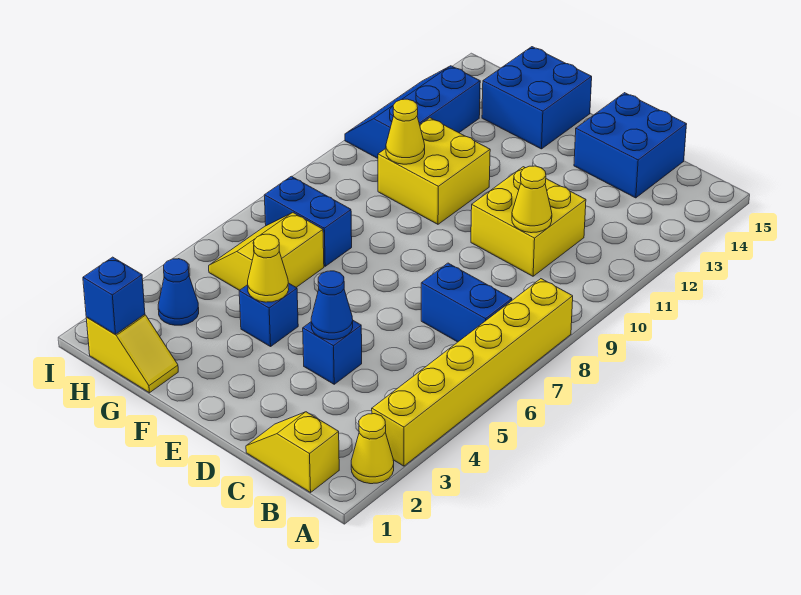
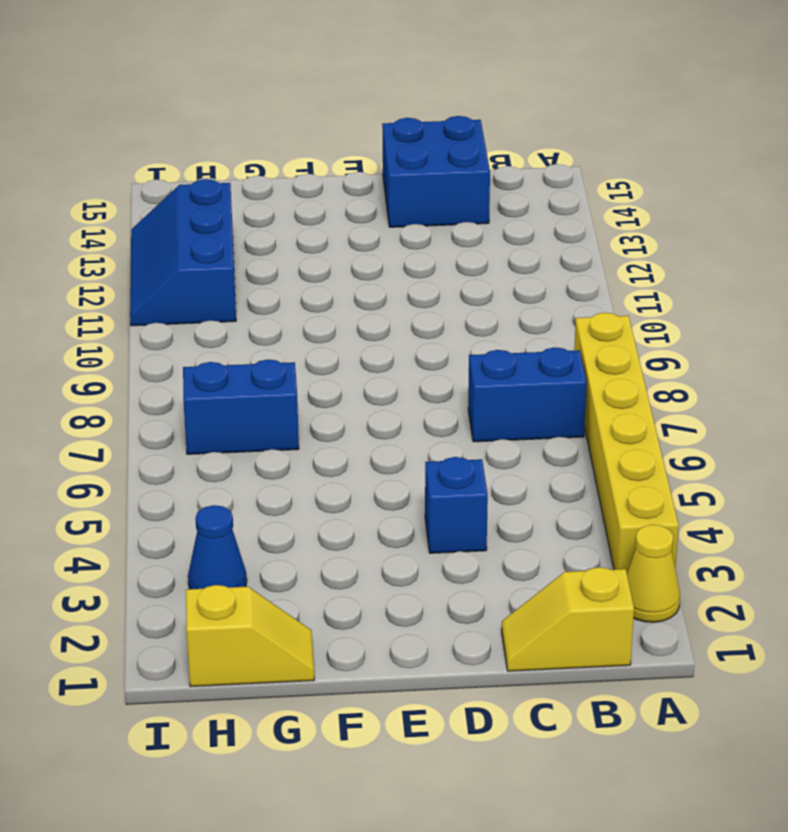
none -> yellow brick C10:D11 level 1
none -> blue brick F4 level 1
none -> yellow brick F10:G11 level 1

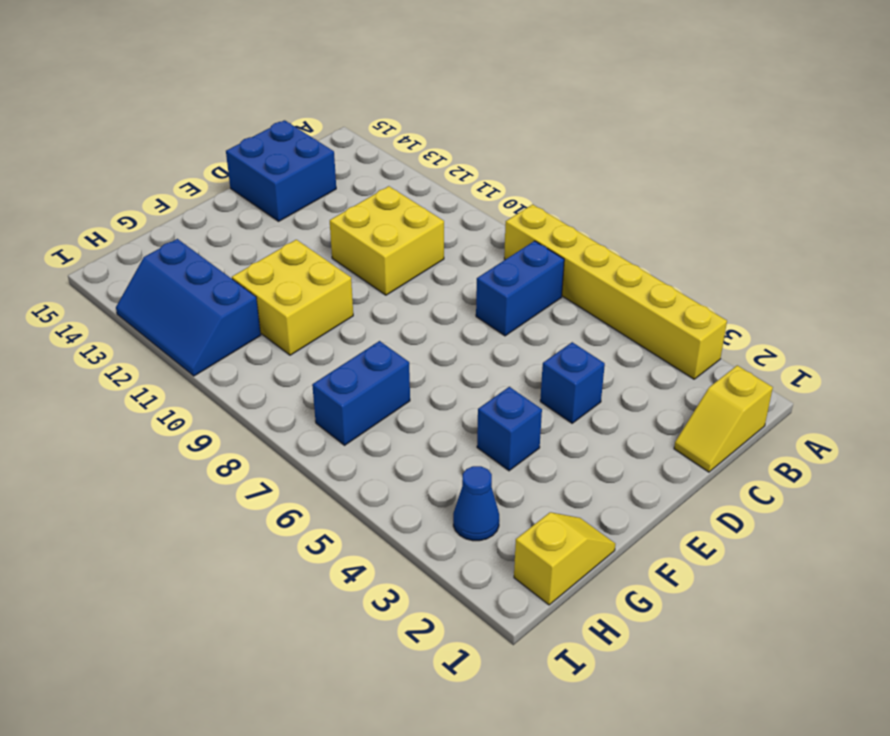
none -> yellow cone A2 level 1
none -> blue brick F14:G15 level 1
none -> yellow slope G5:H6 level 1 top G

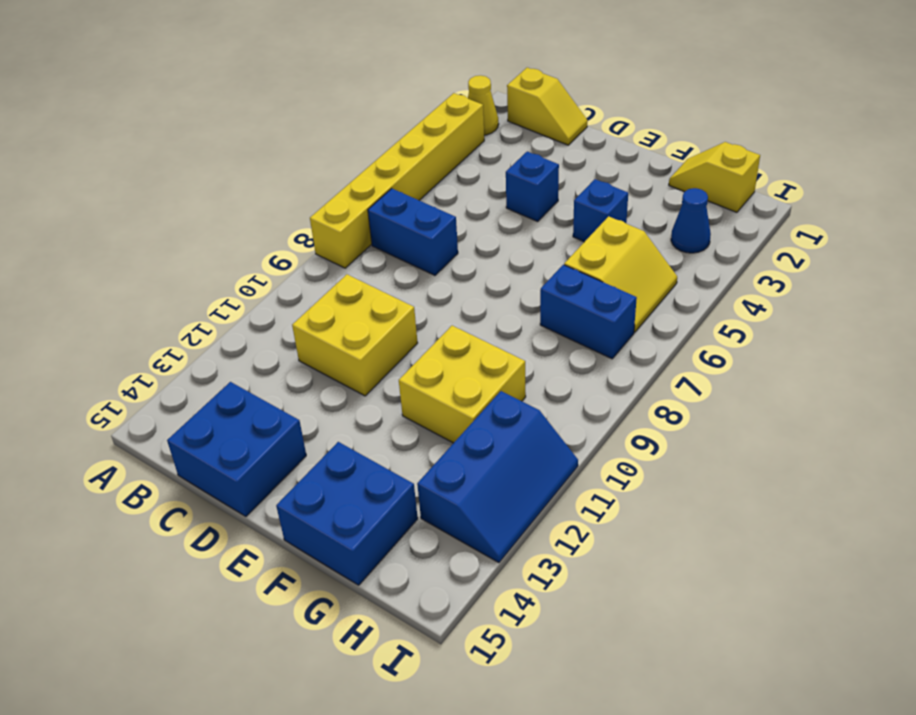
none -> yellow cone C10 level 2
none -> blue cone D4 level 2
none -> yellow cone F4 level 2

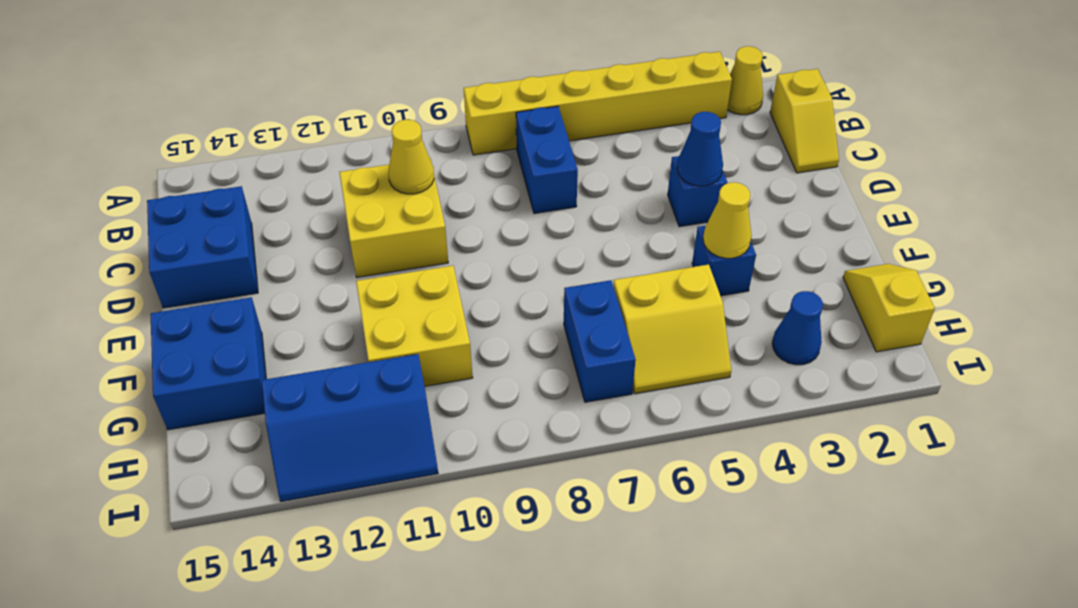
none -> yellow cone G10 level 2
none -> blue brick H1 level 2

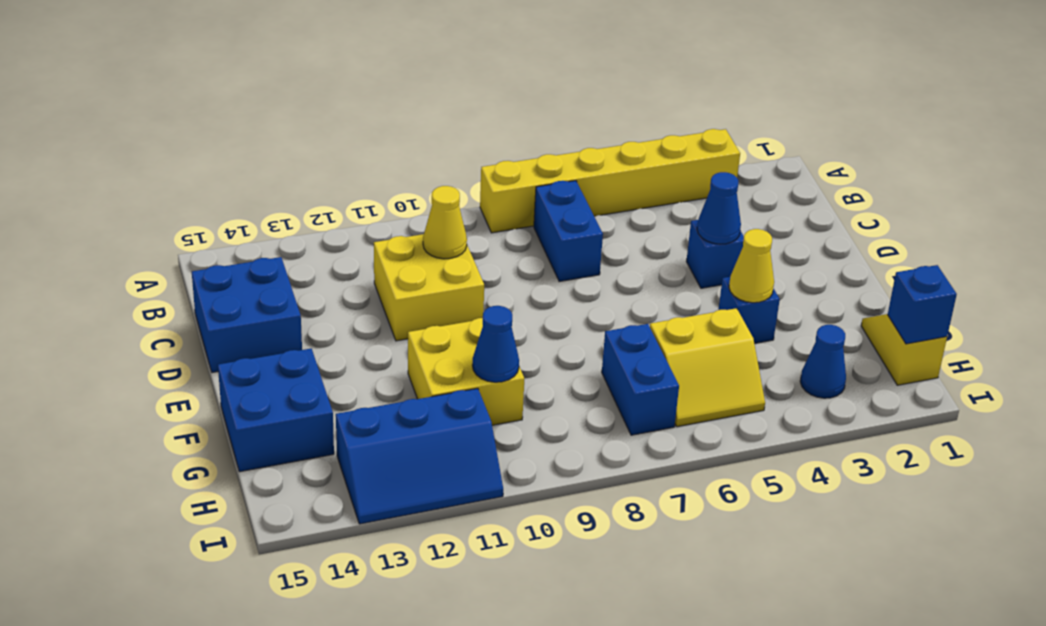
blue cone G10 level 2 -> yellow cone G10 level 2
none -> yellow cone A2 level 1
none -> yellow slope B1:C1 level 1 top B

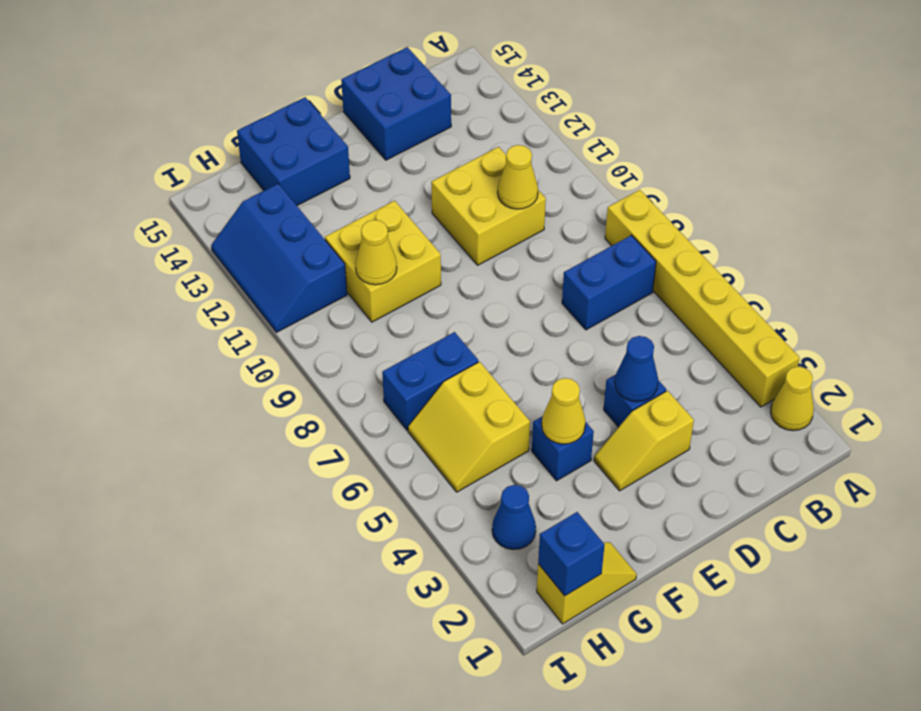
yellow slope D3:E3 level 1 top D -> yellow slope B1:C1 level 1 top B

